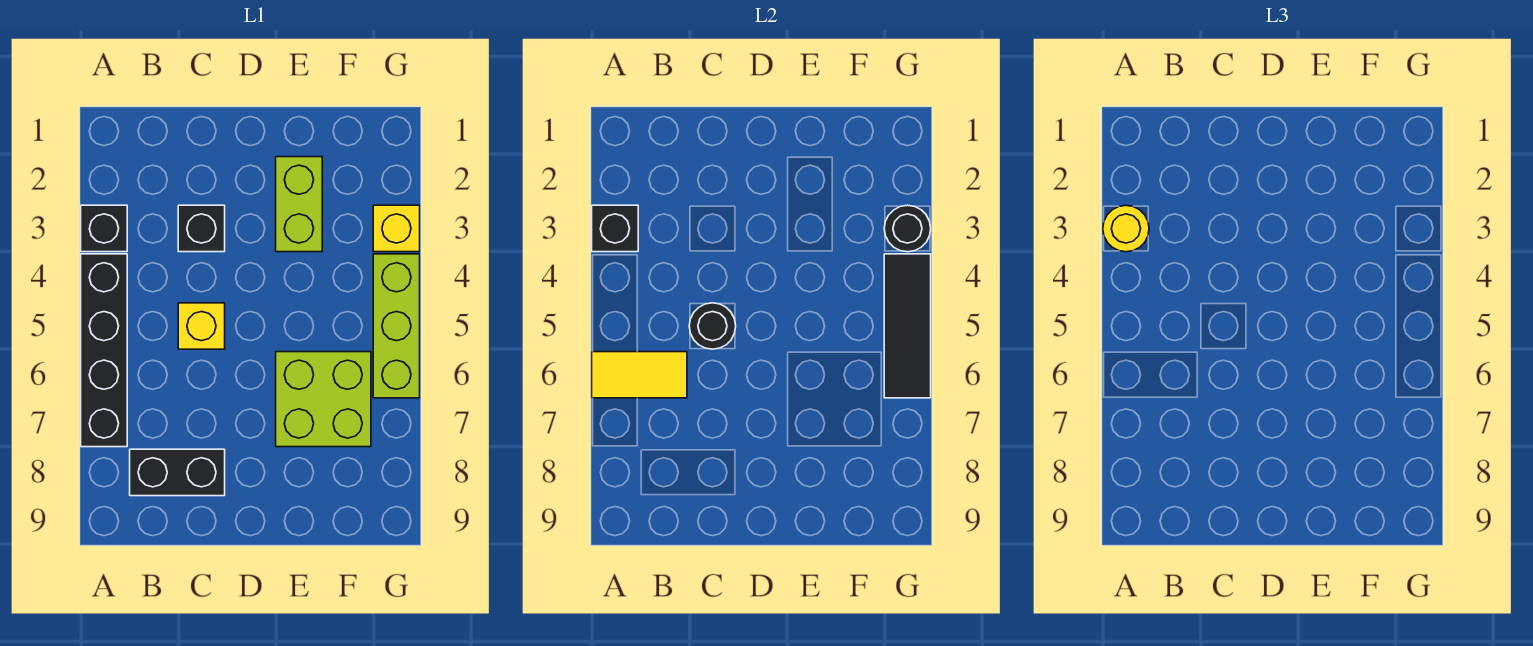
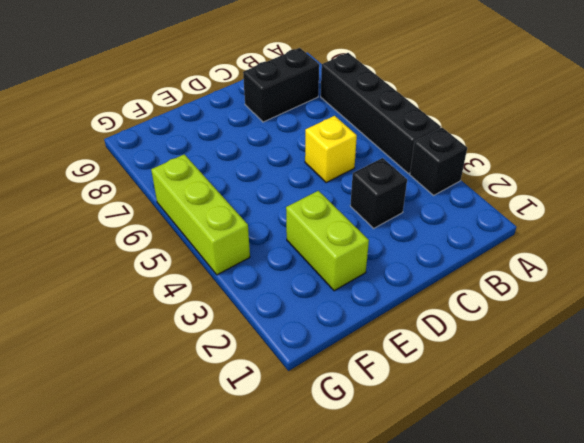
none -> lime brick E6:F7 level 1
none -> yellow brick G3 level 1
none -> black brick A3 level 2

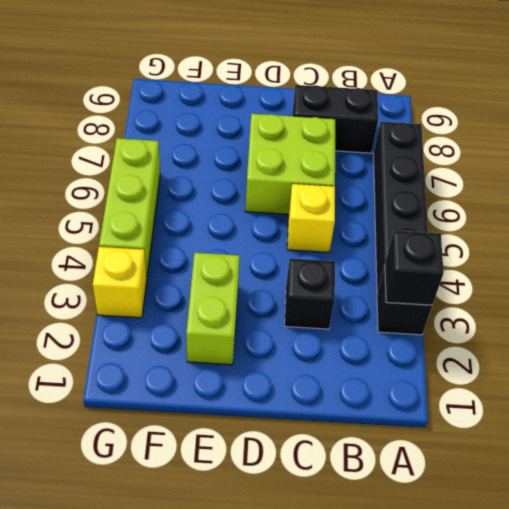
lime brick C6:D7 level 1 -> lime brick E6:F7 level 1
none -> yellow tile A6:B6 level 2
none -> black round brick C5 level 2
none -> black round brick G3 level 2

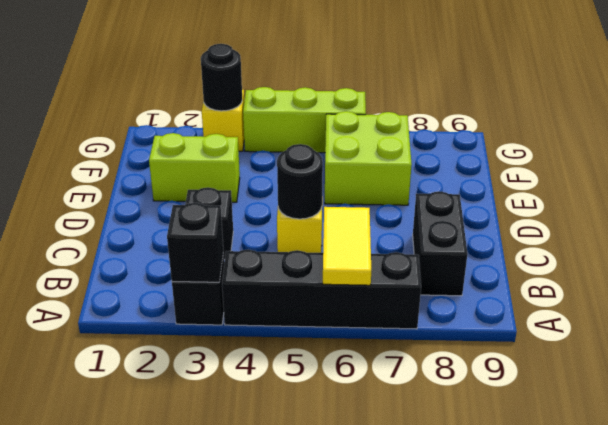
none -> black tile G4:G6 level 2
none -> yellow round brick A3 level 3

